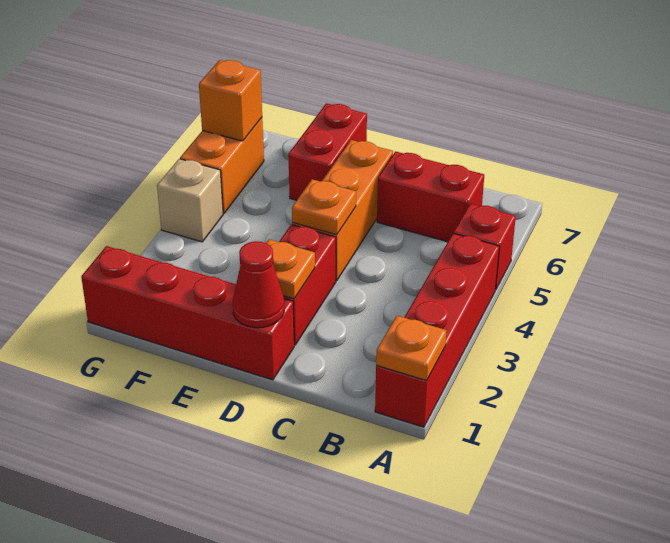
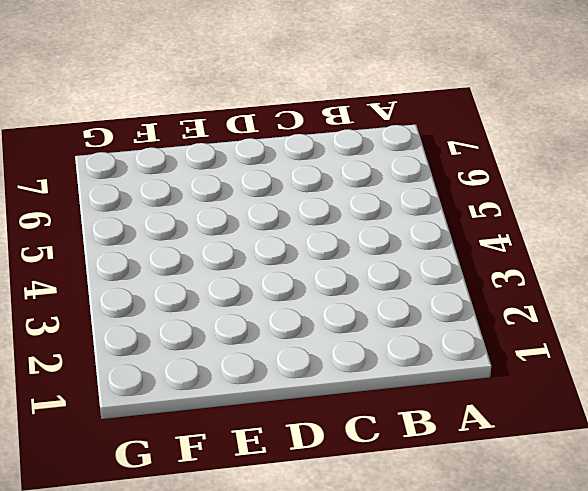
none -> red brick A1:A4 level 1
none -> red brick A5 level 1
none -> red brick B6:C6 level 1

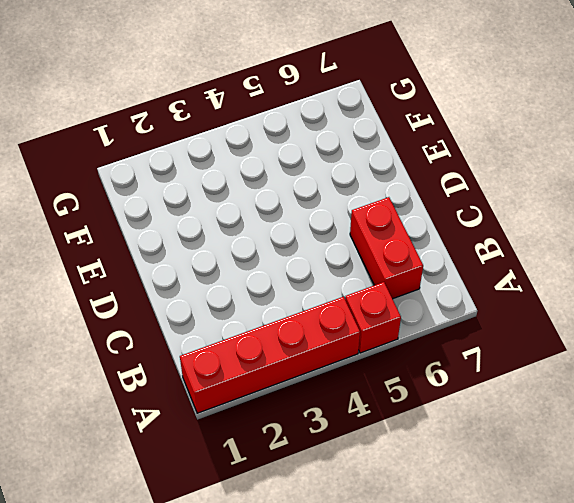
none -> red brick D1:G1 level 1
none -> red brick D2:D3 level 1
none -> orange brick D4:D6 level 1

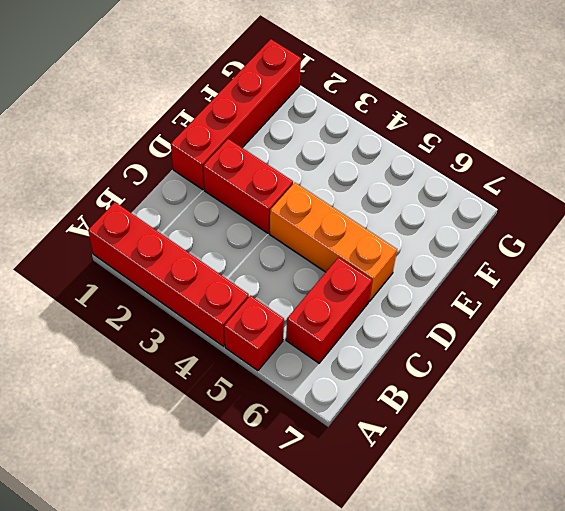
none -> red brick E6:E7 level 1
none -> tan brick G4 level 1
none -> orange brick G5:G6 level 1

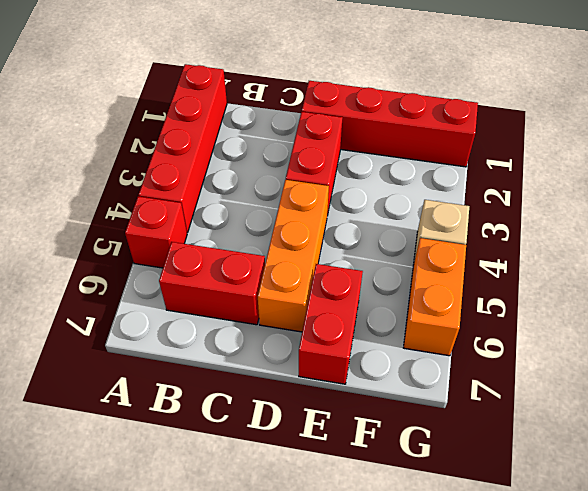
none -> orange plate A1 level 2
none -> red cone D1 level 2
none -> orange plate D2 level 2

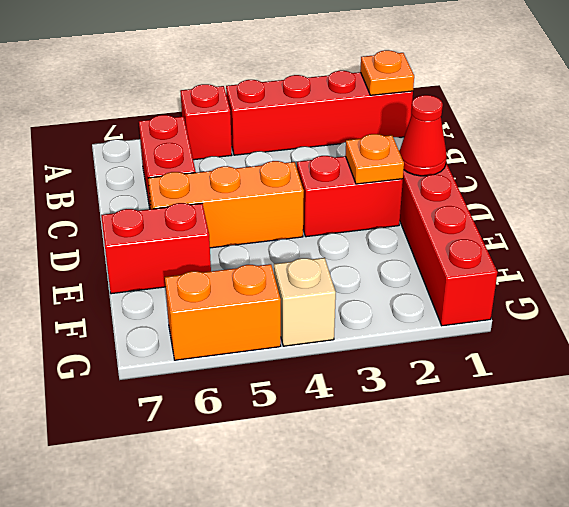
none -> orange plate D4 level 2
none -> orange brick G6 level 2

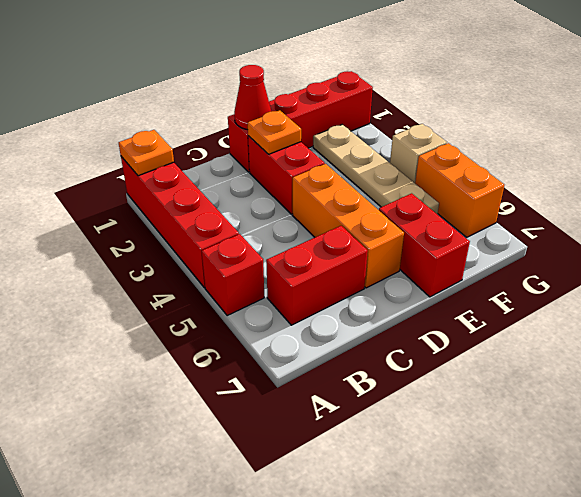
tan plate F2:F5 level 1 -> none
none -> orange plate D4 level 2
none -> orange brick G6 level 2

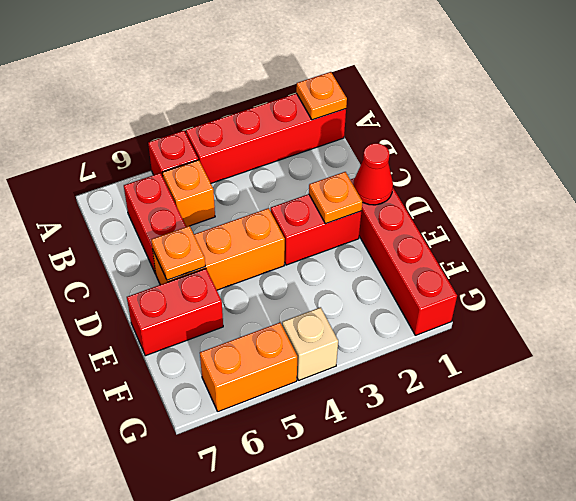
orange brick B5 level 1 -> orange brick G6 level 2
orange plate D6 level 2 -> orange plate D4 level 2

